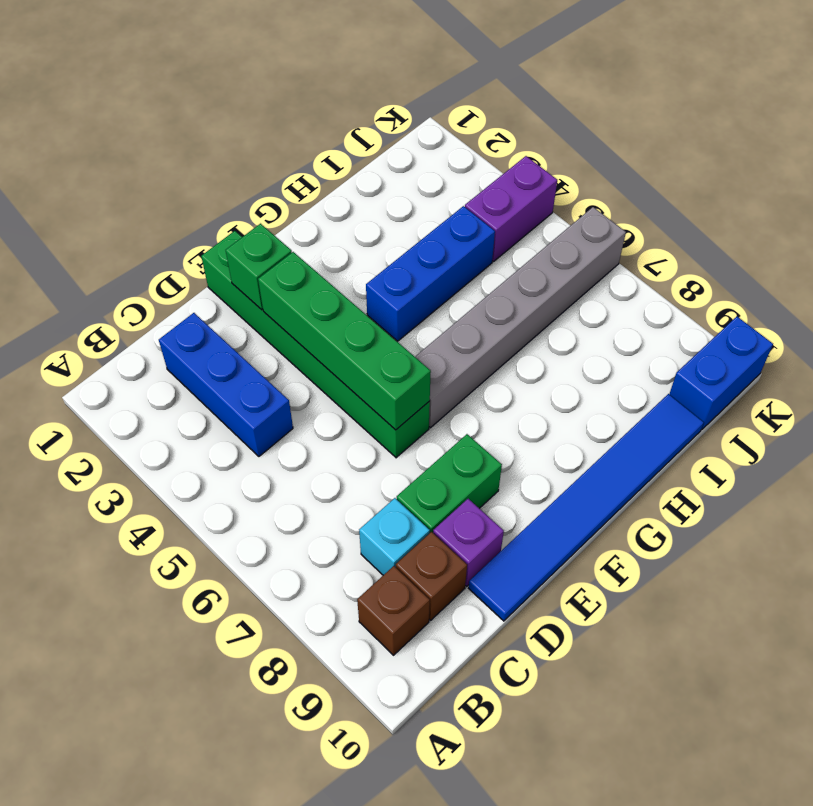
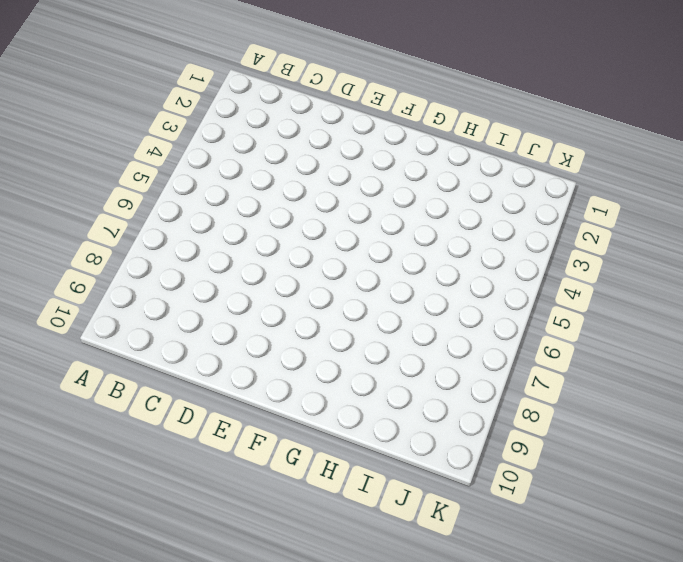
none -> brown brick B9 level 1
none -> blue brick C2:C4 level 1
none -> cyan brick C8 level 1

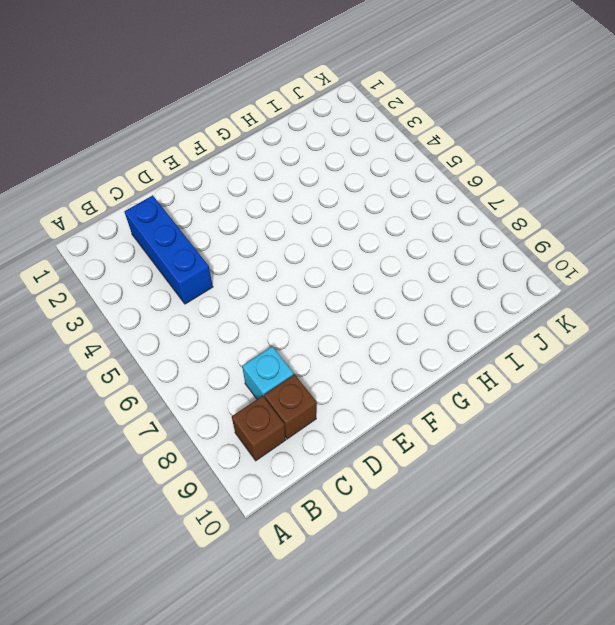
none -> green brick D8:E8 level 1
none -> purple brick D9 level 1
none -> blue tile D10:I10 level 1

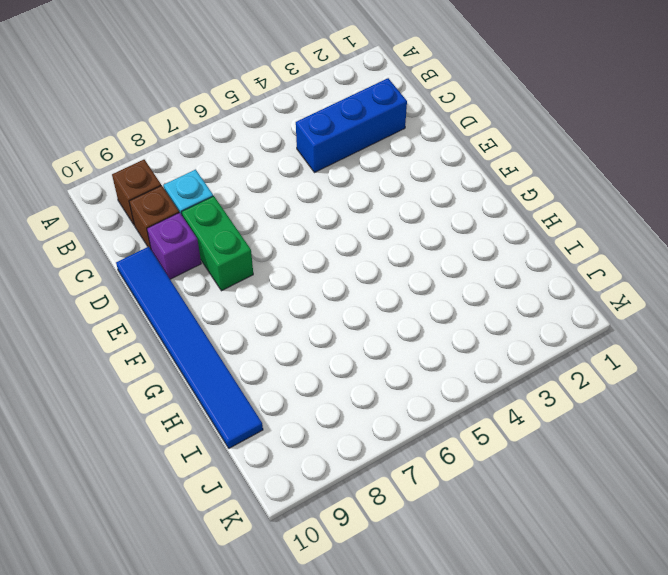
none -> green brick E1:E6 level 1
none -> grey brick F6:K6 level 1
none -> blue brick G4:I4 level 1

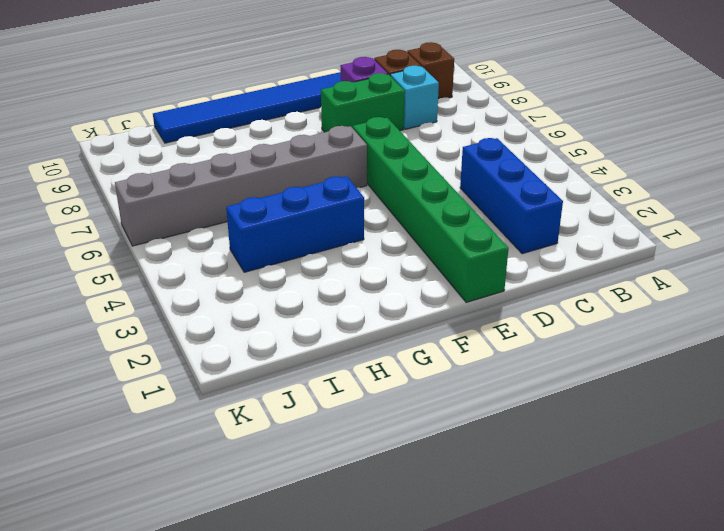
none -> purple brick J4:K4 level 1
none -> blue brick J10:K10 level 1
none -> green brick E2 level 2

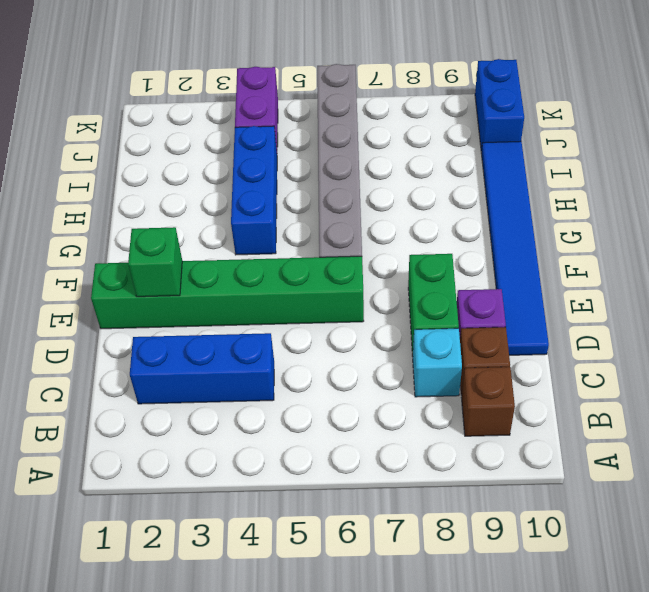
none -> green brick E3:E6 level 2

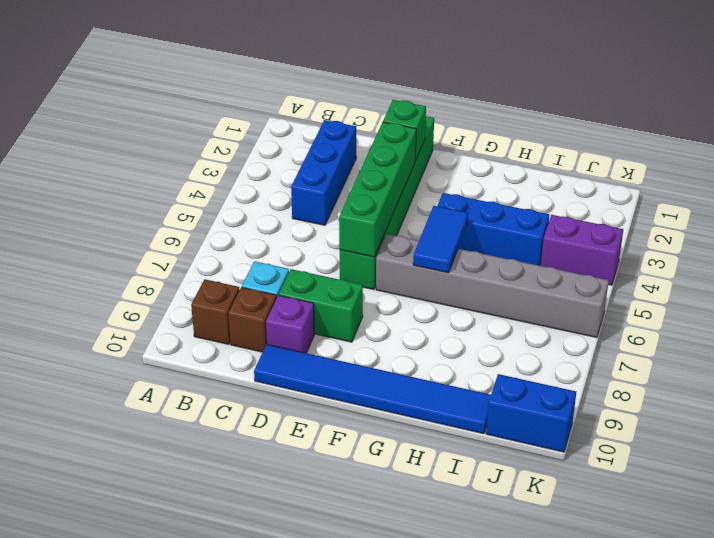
blue tile G5:G6 level 2 -> none

